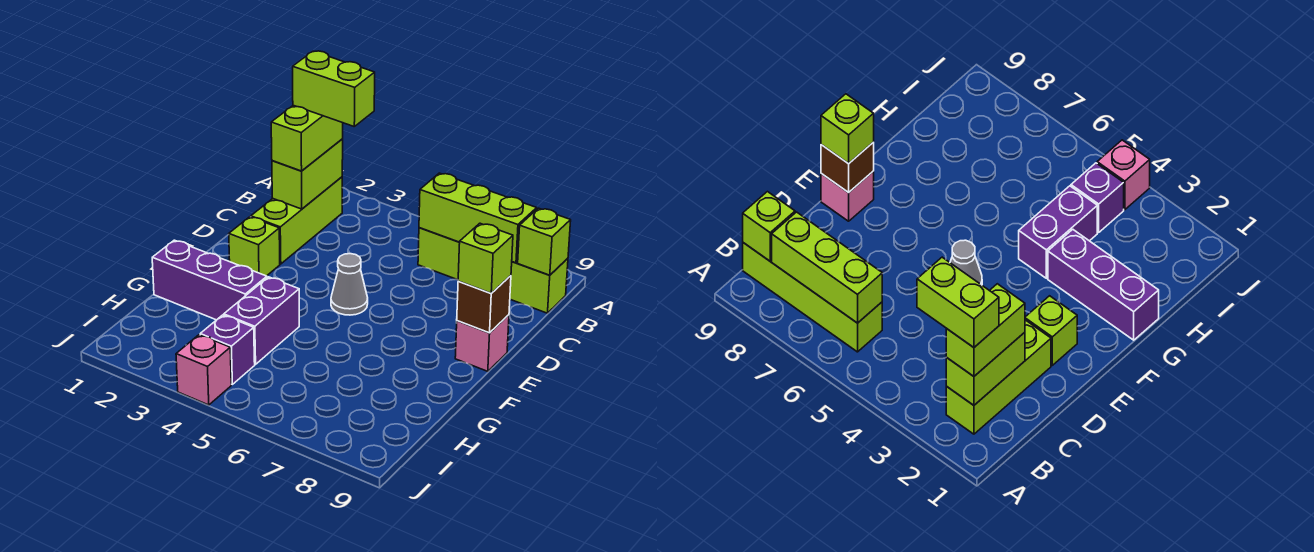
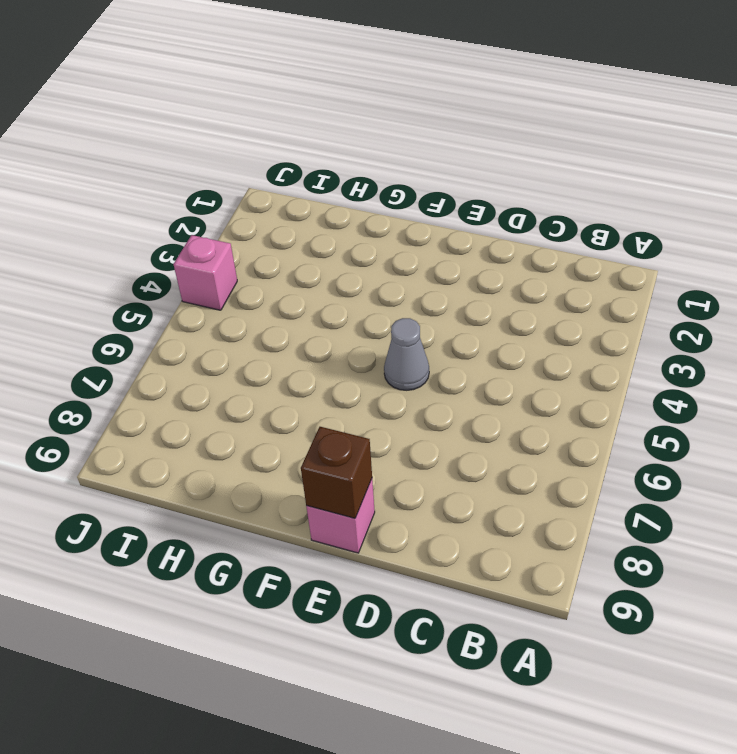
none -> lime brick B2:D2 level 1
none -> lime brick B6:B9 level 1
none -> lime brick E2 level 1

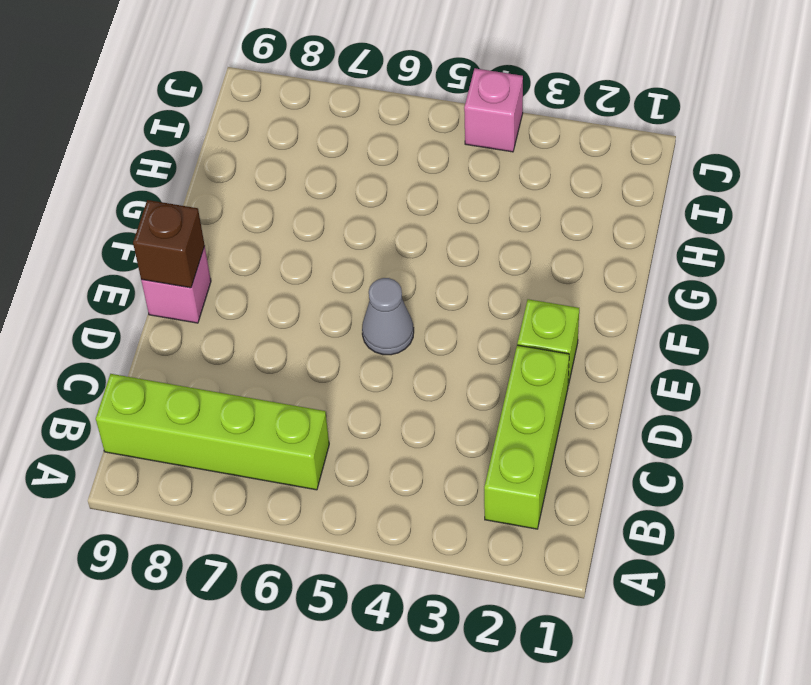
none -> purple brick G1:G3 level 1
none -> purple brick G4:H4 level 1
none -> purple brick I4 level 1

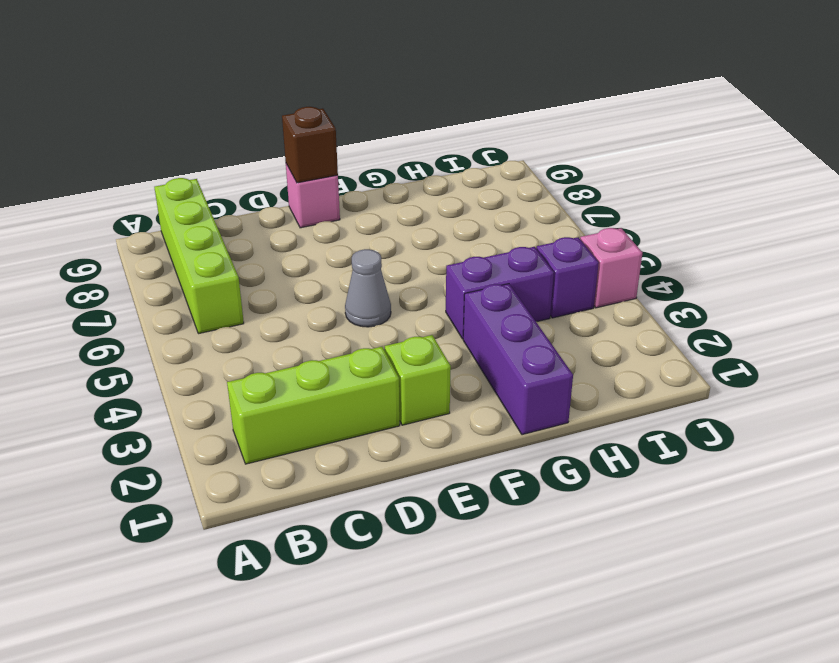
none -> lime brick B2:C2 level 2
none -> lime brick B6:B8 level 2
none -> lime brick B9 level 2

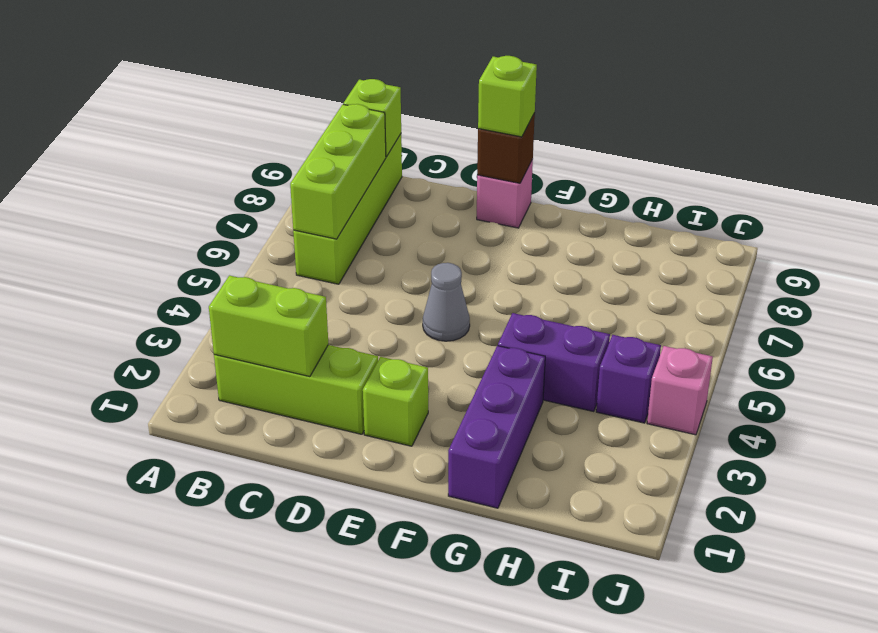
none -> lime brick B2:C2 level 3
none -> lime brick B2:B3 level 4

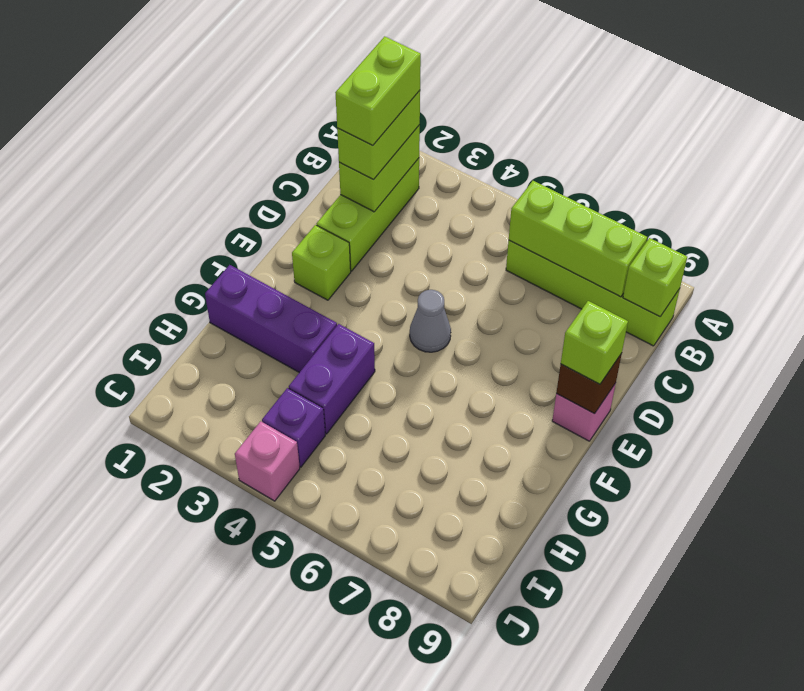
lime brick B2:C2 level 4 -> lime brick B2:B3 level 4

